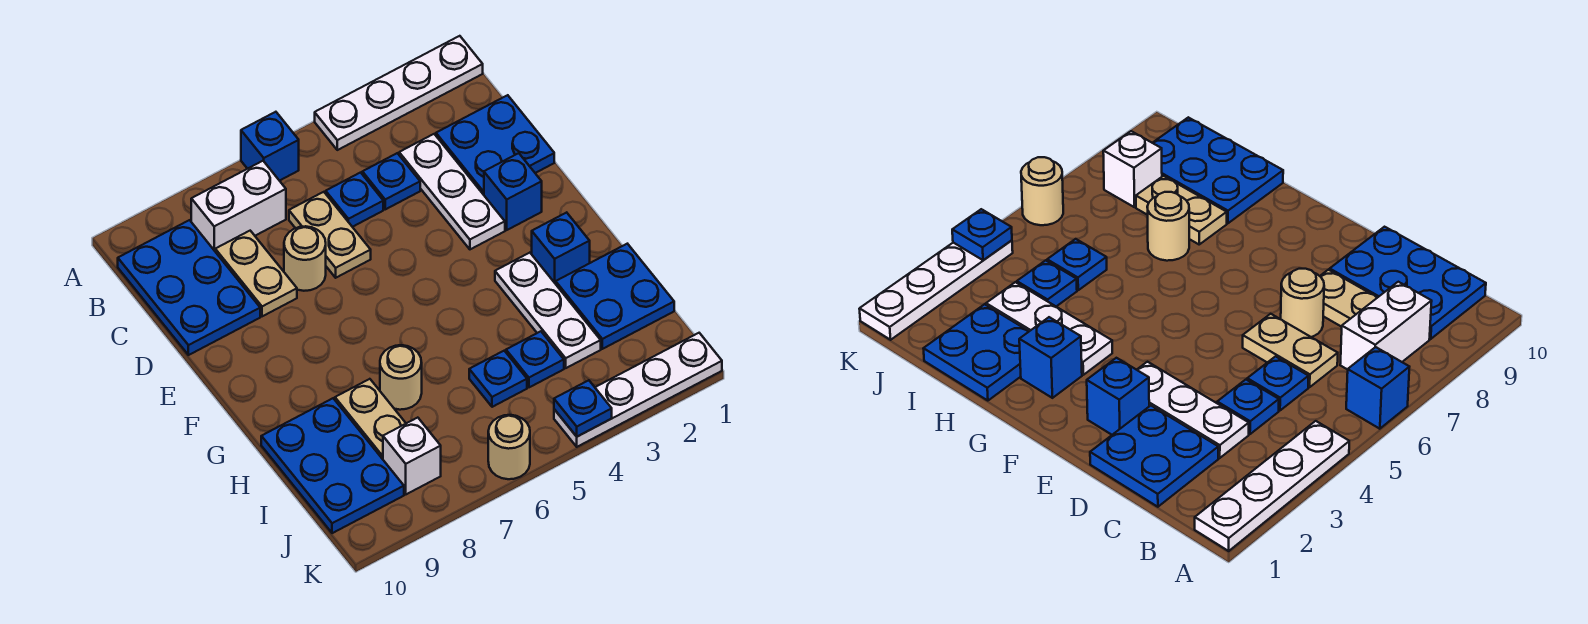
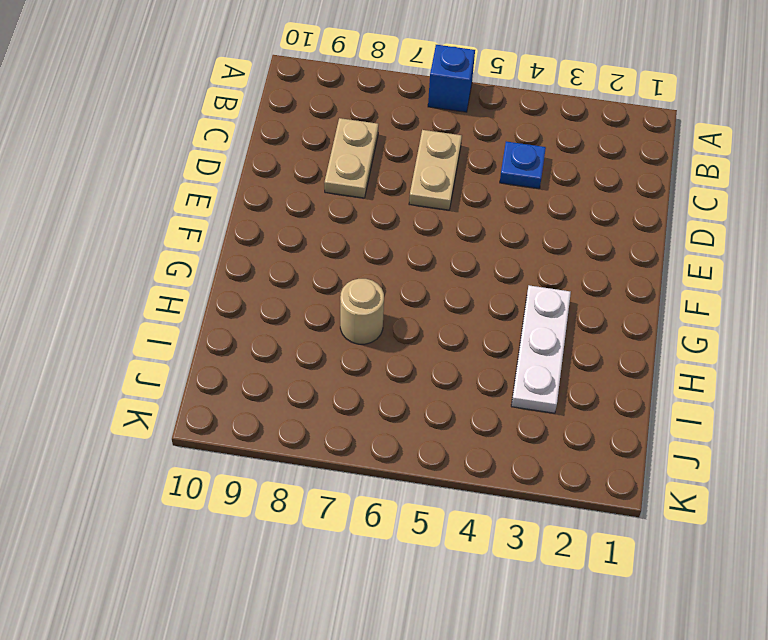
none -> white plate A1:A4 level 1
none -> white brick B7:B8 level 1
none -> blue plate B9:D10 level 1

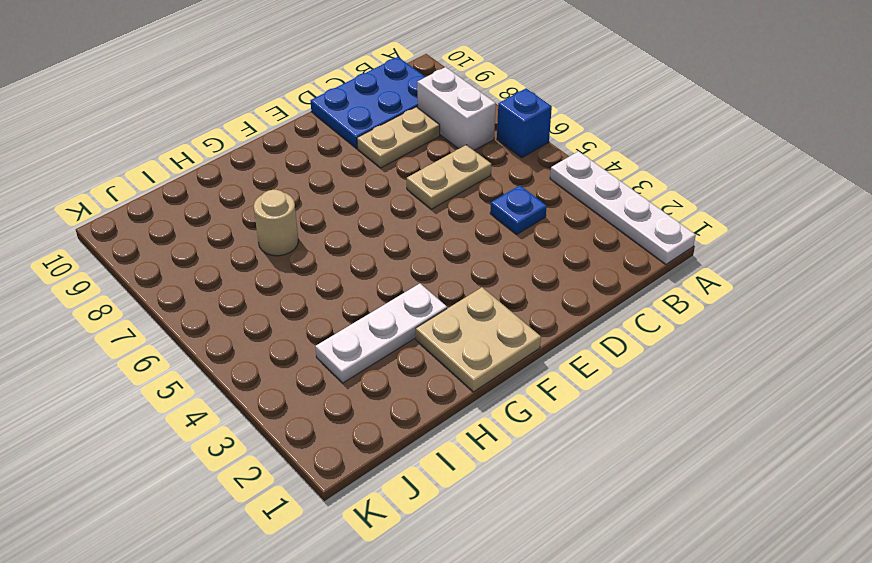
tan plate F1:G2 level 1 -> blue brick G2 level 1
none -> blue plate C1:D2 level 1
none -> white plate C3:E3 level 1
none -> blue plate C5 level 1

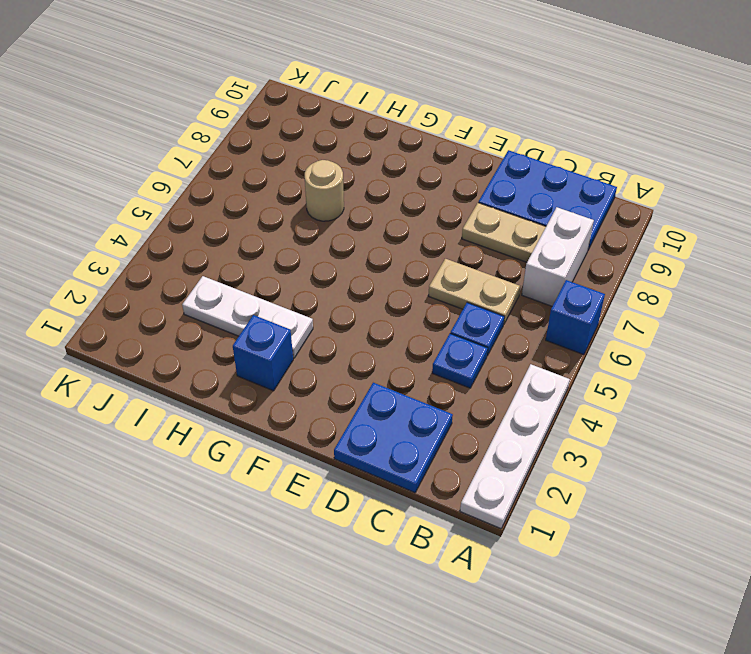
none -> white plate C3:E3 level 1
none -> tan round brick D7 level 1
none -> blue brick E2 level 1

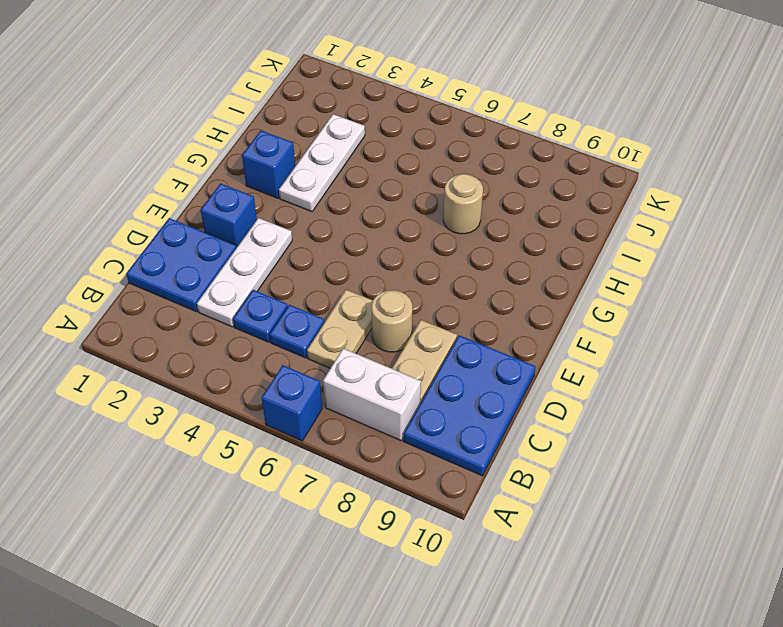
none -> white plate A1:A4 level 1
none -> blue plate H1:I2 level 1
none -> tan plate H8:I8 level 1

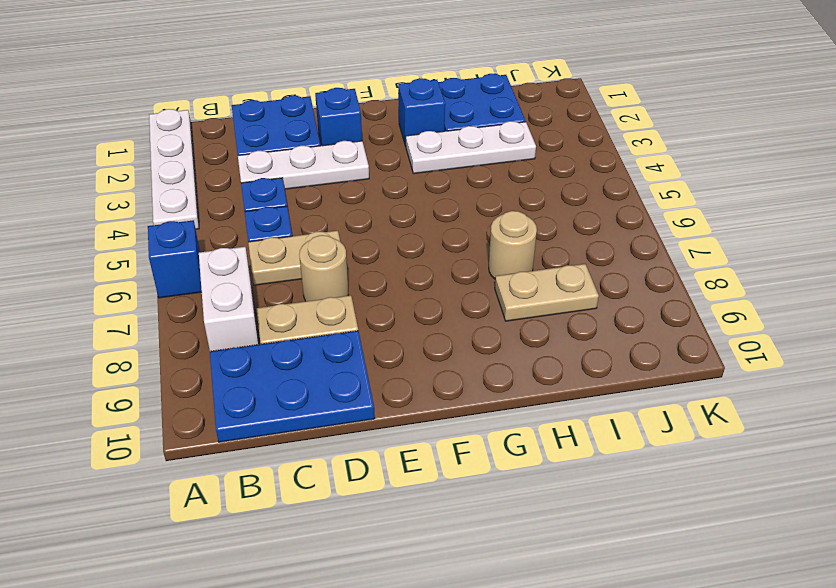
none -> blue plate H9:J10 level 1
none -> blue plate I4 level 1
none -> blue plate I5 level 1

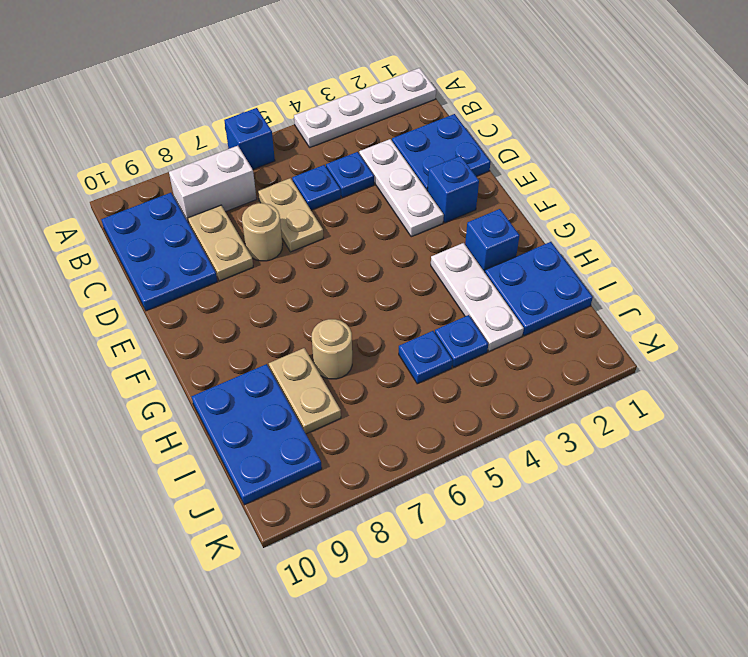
none -> white brick J8 level 1
none -> white plate K1:K4 level 1
none -> tan round brick K6 level 1

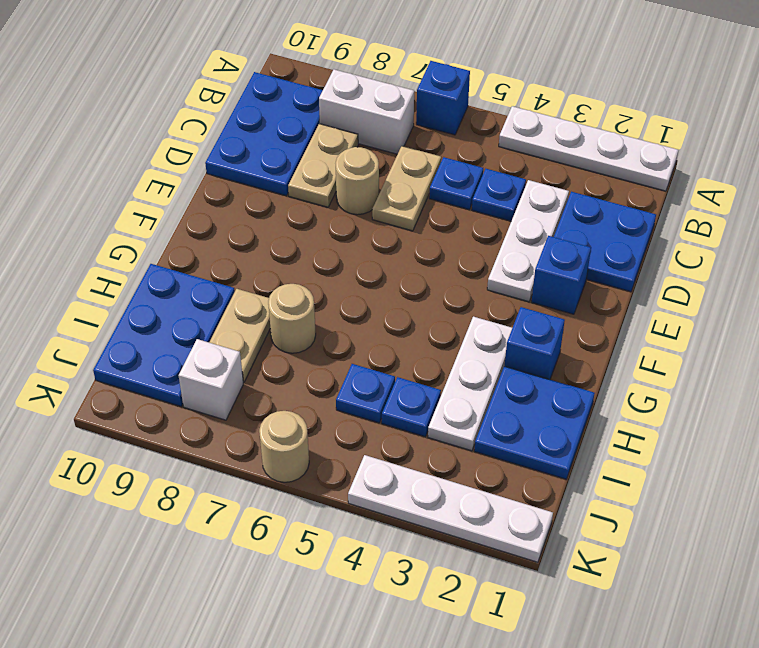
none -> blue plate K4 level 2

